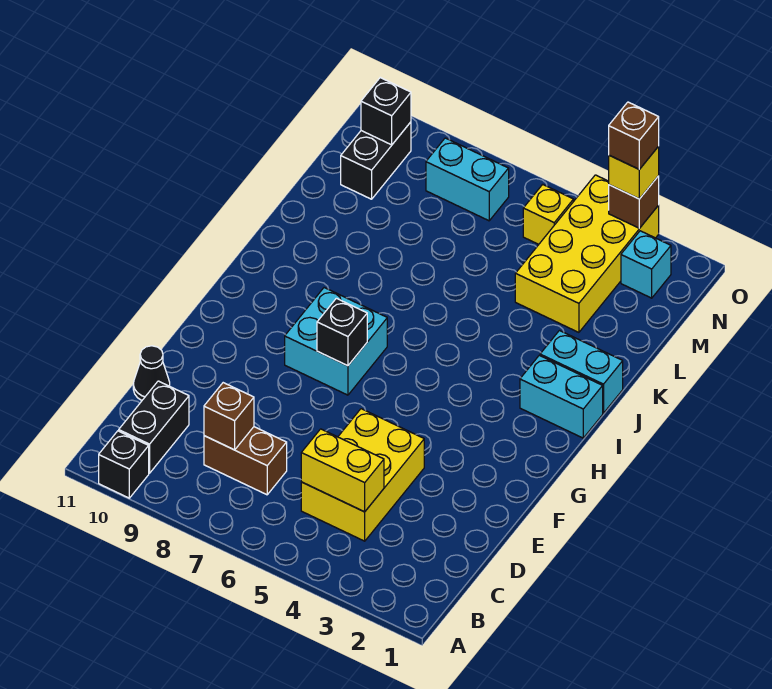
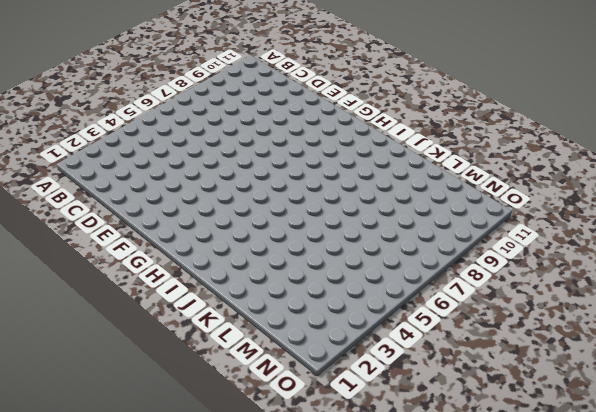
none -> black brick A10 level 1
none -> black brick B10:C10 level 1
none -> yellow brick C4:E5 level 1

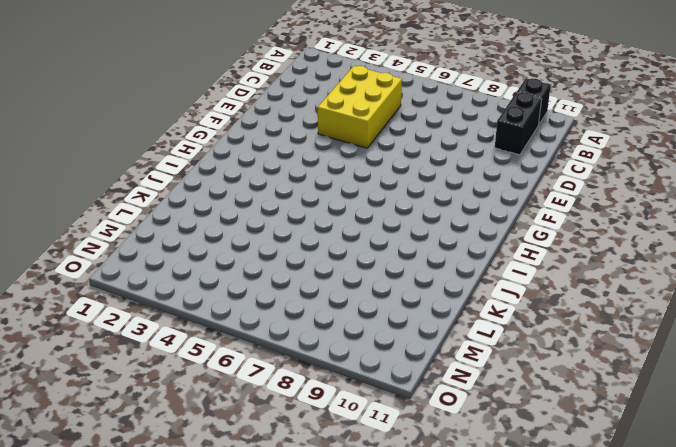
none -> brown brick C7:C8 level 1
none -> black cone D11 level 1
none -> cyan brick G7:H8 level 1

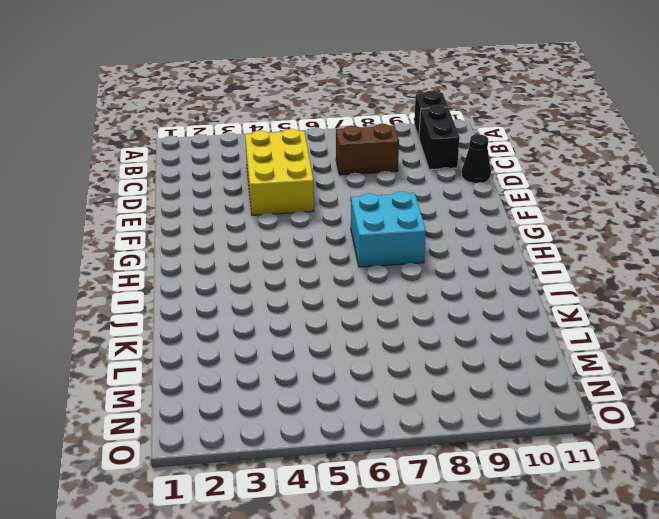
none -> cyan brick I1:I2 level 1
none -> cyan brick J1:J2 level 1
none -> yellow brick L3:O4 level 1

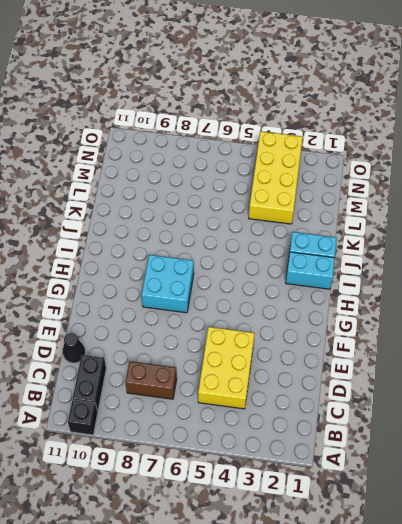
none -> black brick M10:N10 level 1
none -> cyan brick N2 level 1
none -> yellow brick N5 level 1

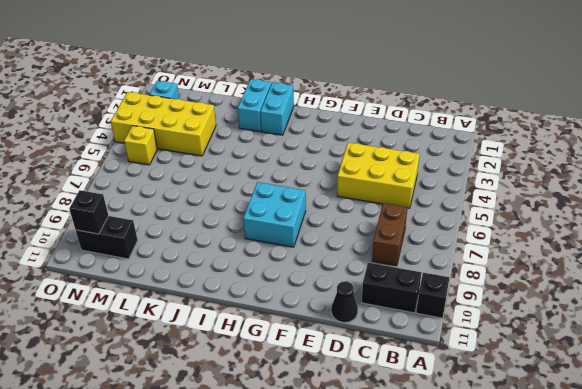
none -> cyan brick N7:N8 level 1
none -> yellow brick C4:C5 level 2
none -> brown brick C8 level 2

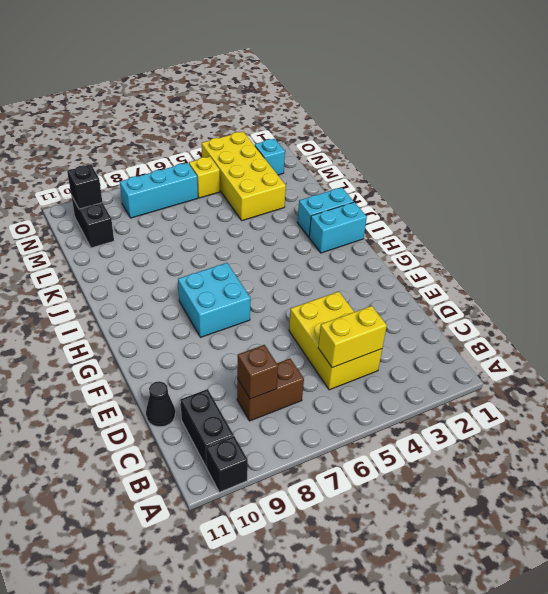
cyan brick N6:N8 level 1 -> cyan brick N7:N8 level 1
none -> black brick G7 level 2
none -> brown brick O3 level 2
none -> yellow brick O3 level 3

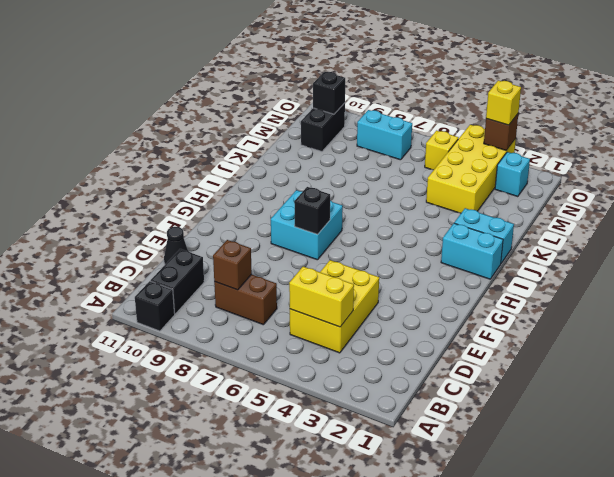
none -> brown brick O3 level 4

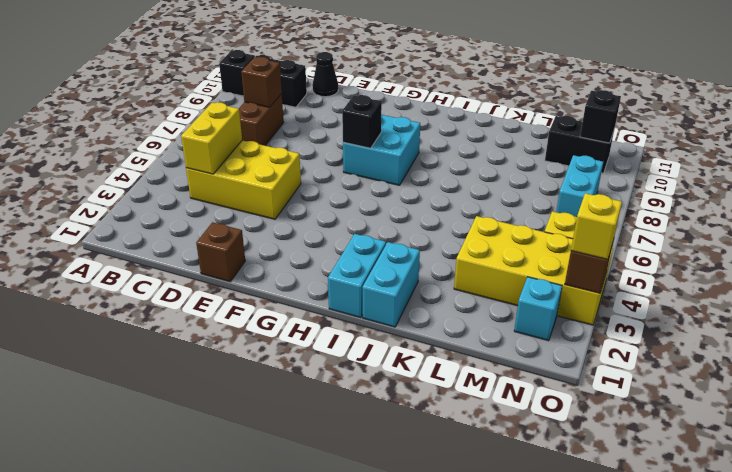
brown brick E1 level 1 -> brown brick O3 level 4

